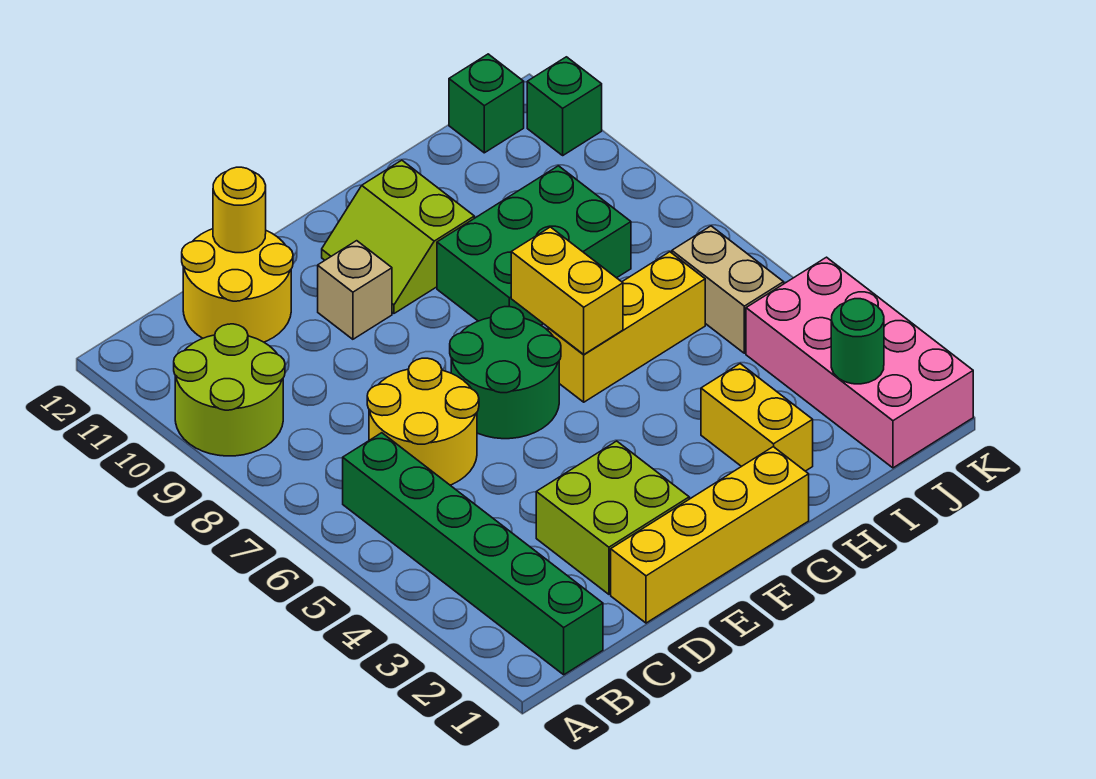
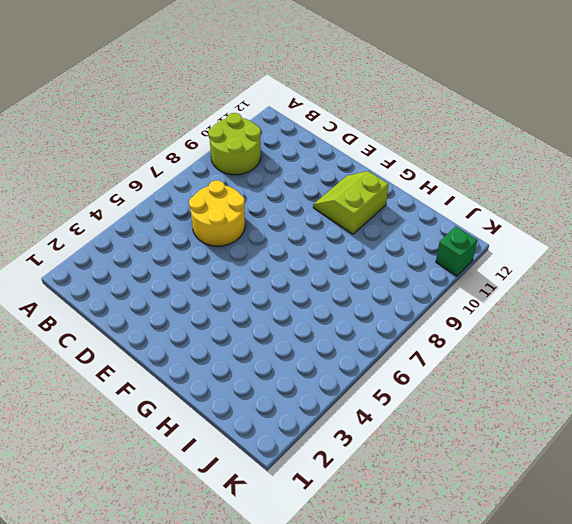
none -> green brick B1:B6 level 1
none -> yellow round brick C11:D12 level 1
none -> yellow brick D1:G1 level 1

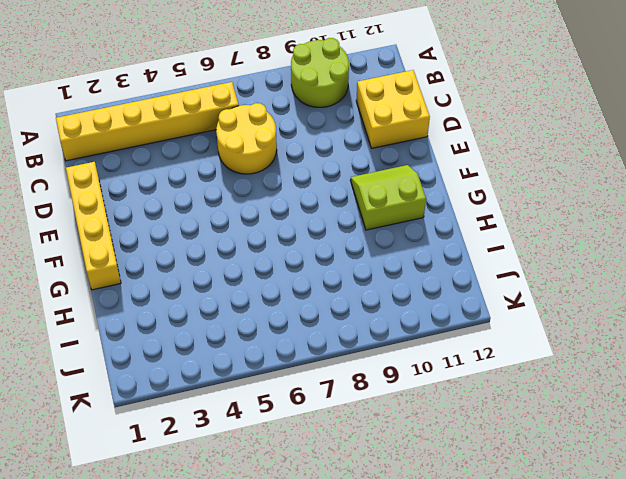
yellow brick B1:B6 level 1 -> green brick B1:B6 level 1
yellow brick C11:D12 level 1 -> yellow round brick C11:D12 level 1
none -> lime brick D2:E3 level 1
none -> green round brick E6:F7 level 1
none -> tan brick E10 level 1

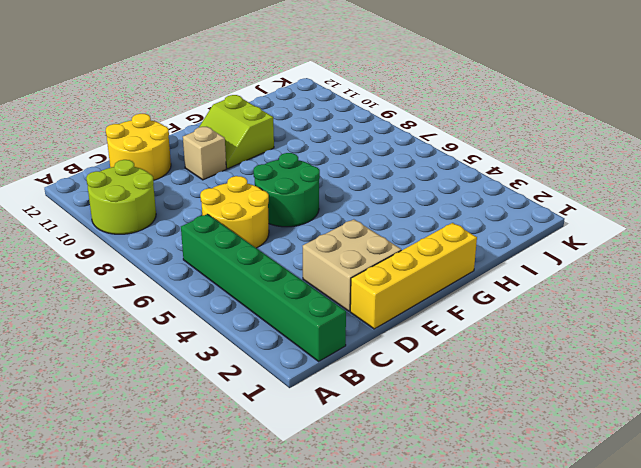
tan brick D2:E3 level 1 -> lime brick D2:E3 level 1
none -> yellow brick G6:I6 level 1
none -> green brick G8:I9 level 1
none -> yellow brick H2:H3 level 1

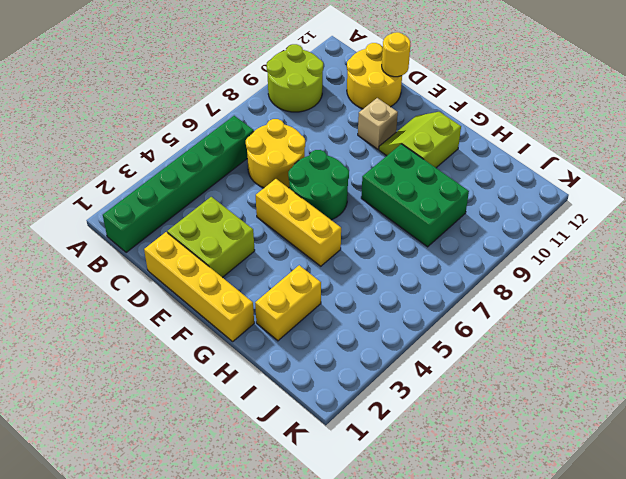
yellow brick E5:G5 level 1 -> yellow brick G6:I6 level 1
none -> pink brick J1:K4 level 1
none -> tan brick J5:J6 level 1
none -> green brick J12 level 1

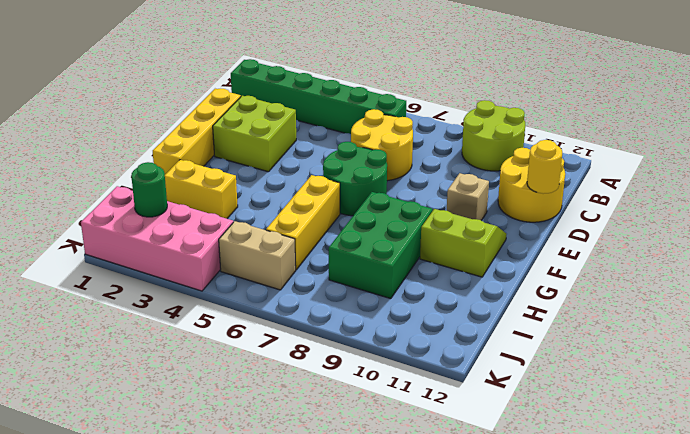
none -> green brick J12 level 1
none -> green brick K11 level 1
none -> yellow brick G6:G7 level 2

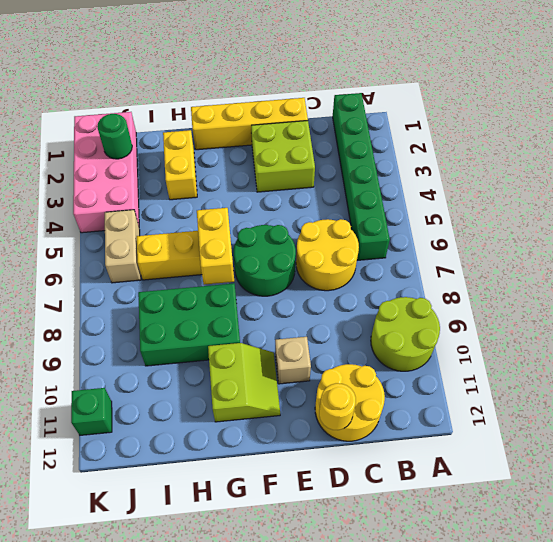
none -> green brick J12 level 1

